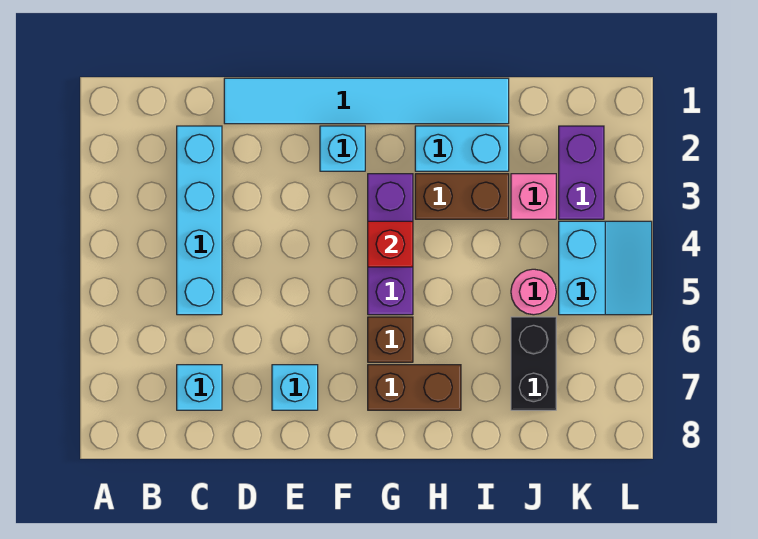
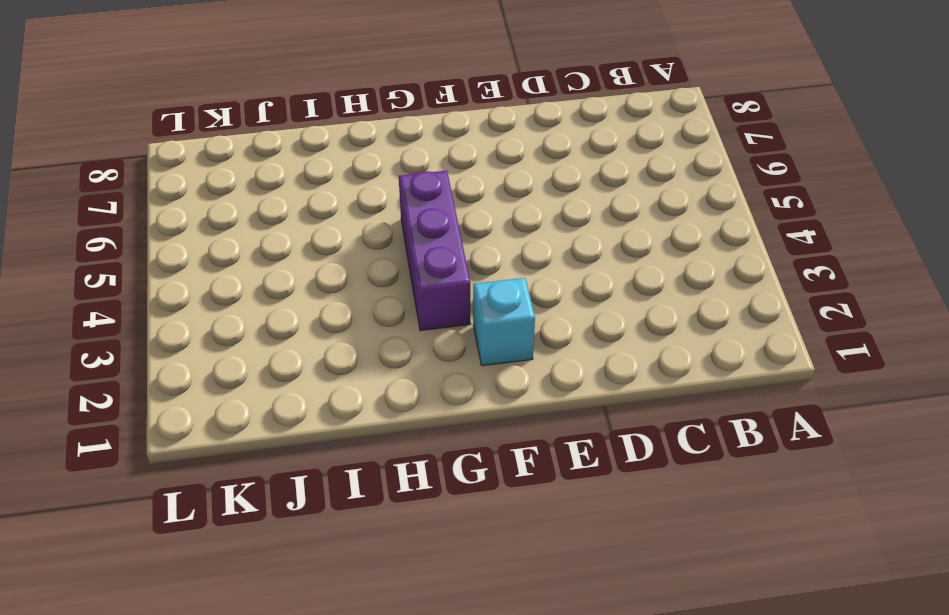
none -> cyan brick C2:C5 level 1
none -> cyan brick C7 level 1
none -> cyan tile D1:I1 level 1

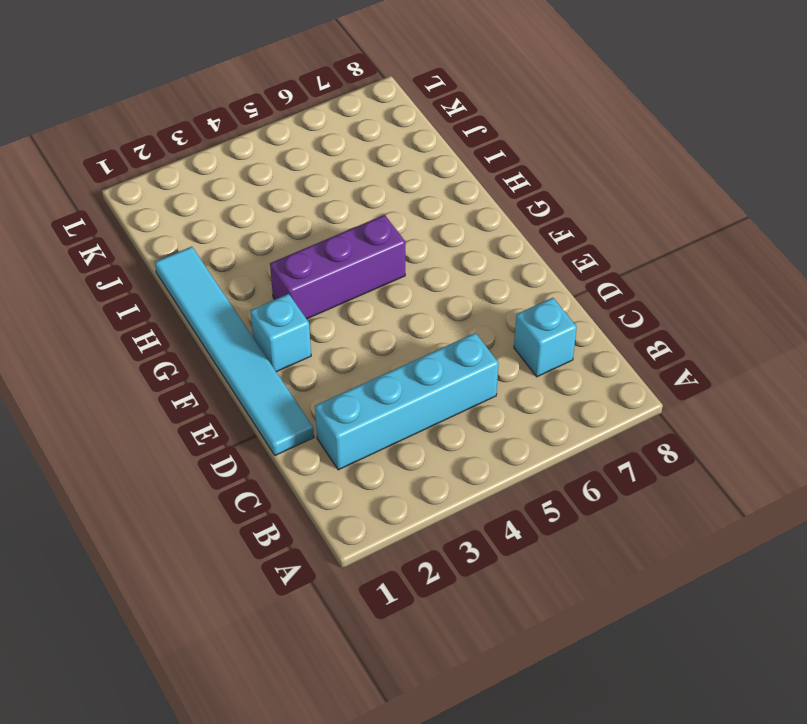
none -> cyan brick E7 level 1
none -> brown brick G6 level 1
none -> brown brick G7:H7 level 1

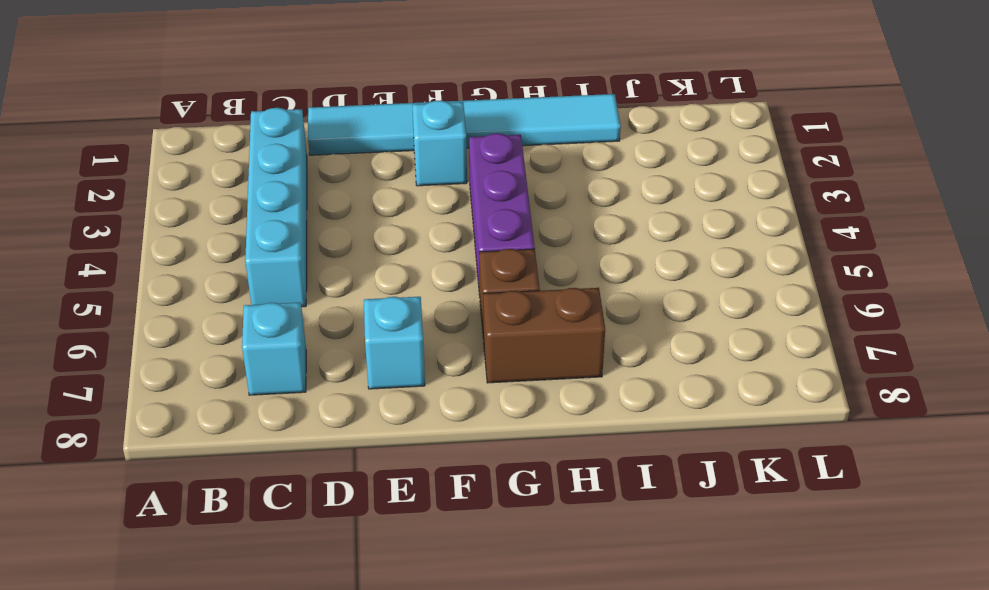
none -> cyan brick H2:I2 level 1
none -> brown brick H3:I3 level 1
none -> pink brick J3 level 1

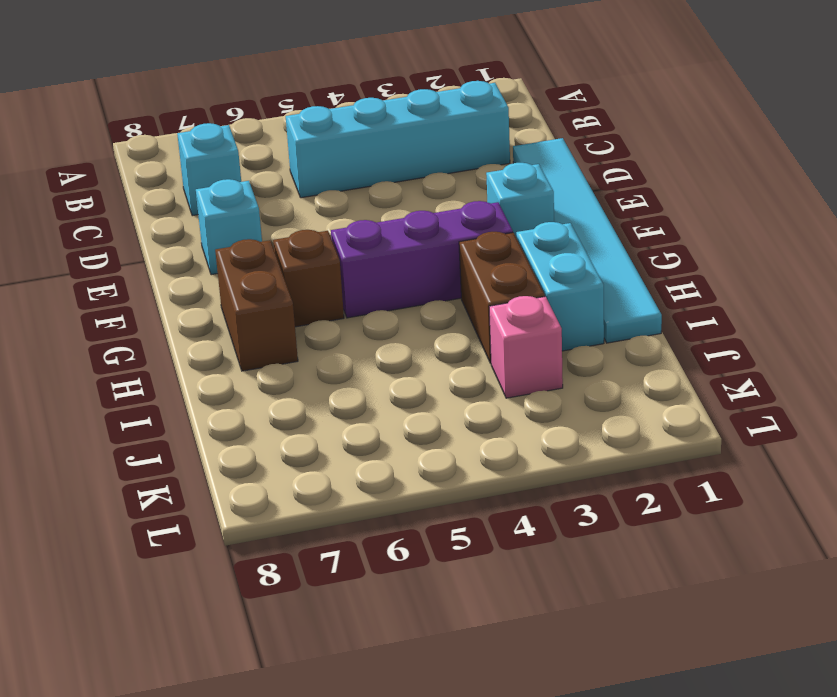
none -> pink round brick J5 level 1
none -> black brick J6:J7 level 1
none -> purple brick K2:K3 level 1

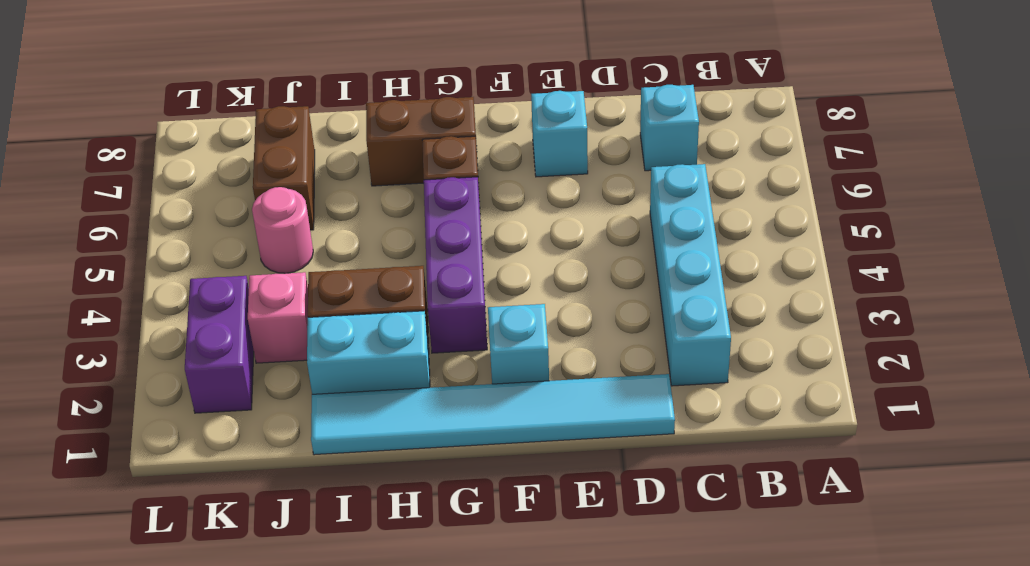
brown brick J6:J7 level 1 -> black brick J6:J7 level 1
none -> cyan slope K4:L5 level 1 top K
none -> red brick G4 level 2

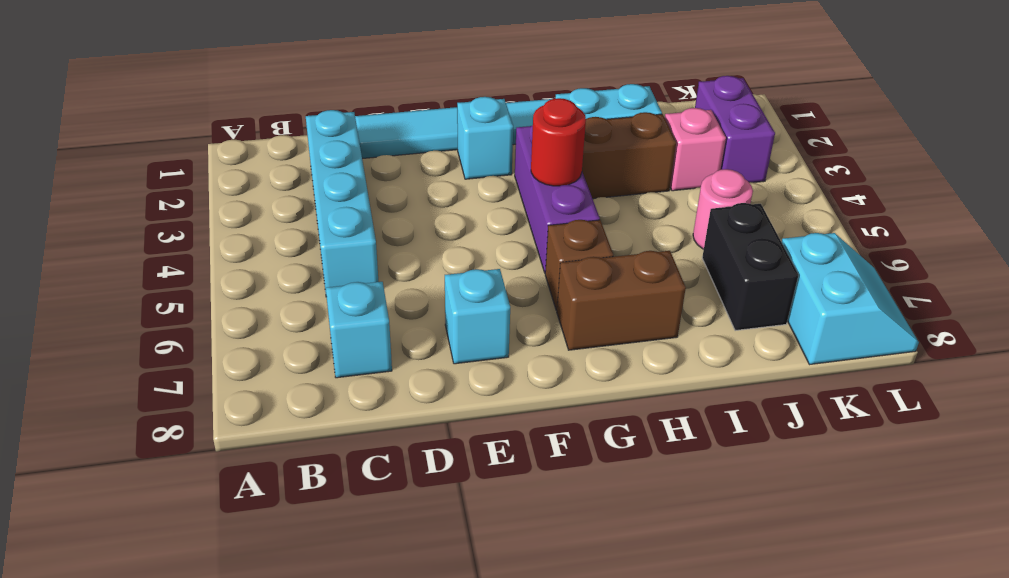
red round brick G4 level 2 -> red brick G4 level 2
cyan slope K7:L8 level 1 top K -> cyan slope K4:L5 level 1 top K

